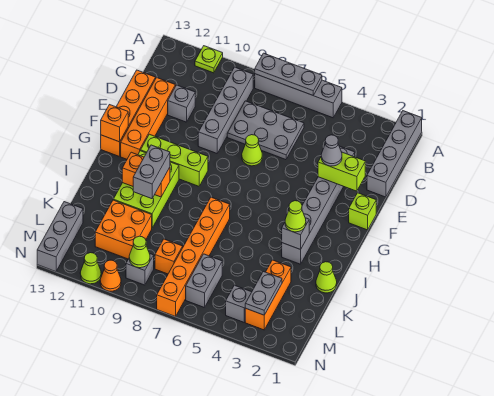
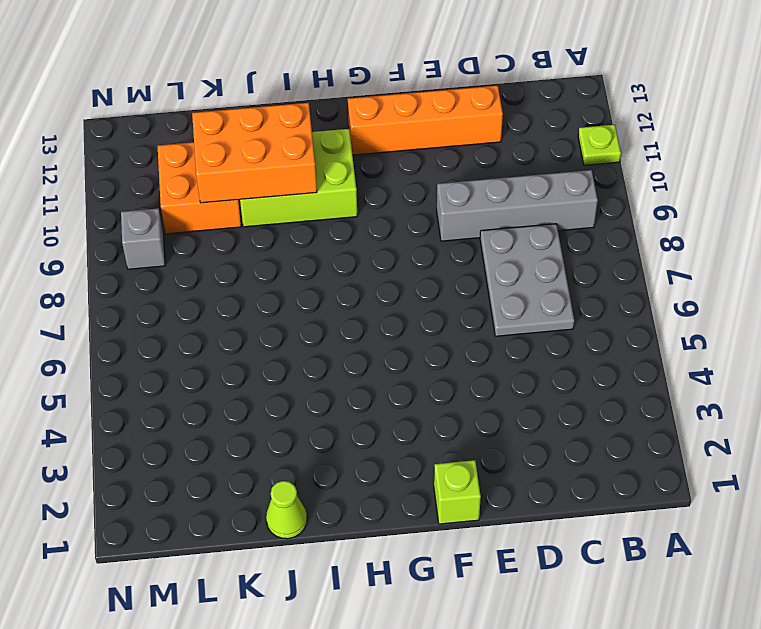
orange brick I10:K11 level 2 -> orange brick I10:I11 level 2
none -> grey brick A1:D1 level 1
none -> grey brick A5:A8 level 1
none -> grey brick D3:I3 level 1
none -> grey brick D11 level 1

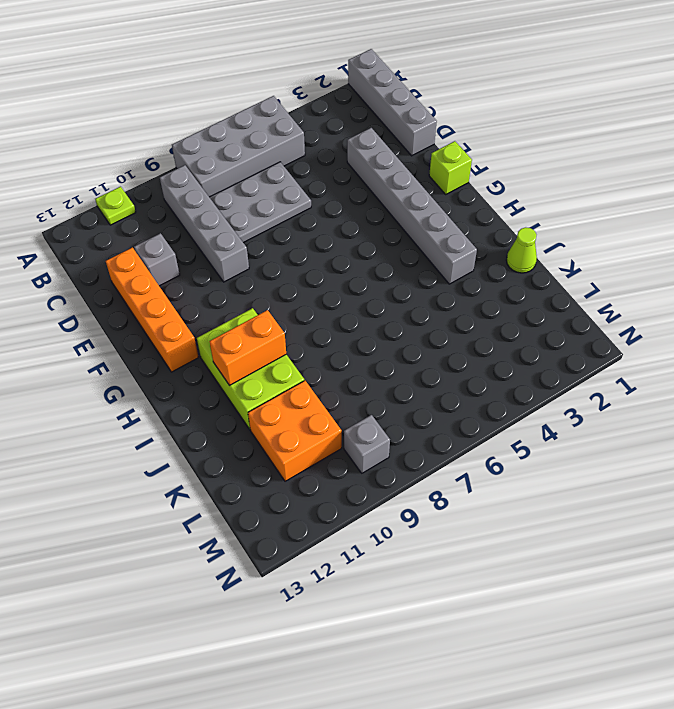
grey brick A5:B8 level 1 -> grey brick A5:A8 level 1
none -> orange brick D13:G13 level 1
none -> lime cone E7 level 1
none -> lime brick G9:G11 level 1
none -> orange brick I7:N7 level 1

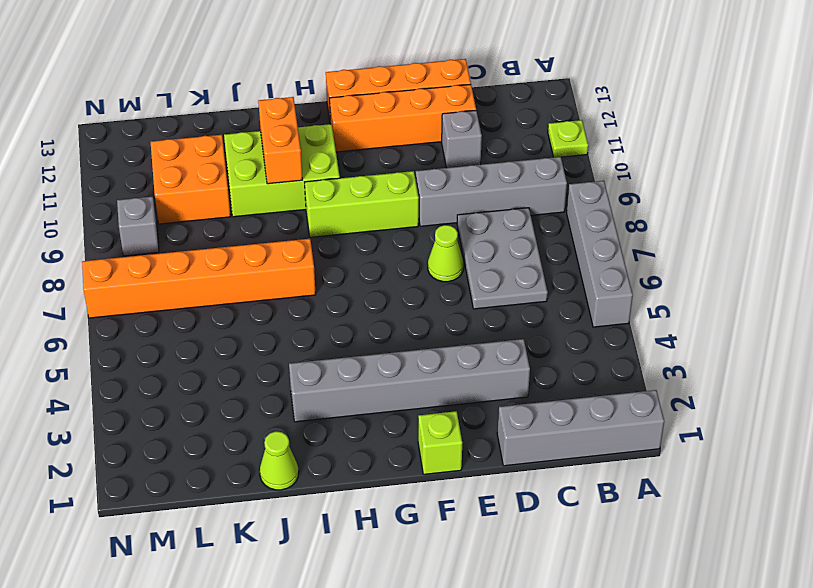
lime brick F9:H9 level 1 -> lime brick G9:G11 level 1
none -> orange brick K3:M3 level 1
none -> grey brick L6:M6 level 1
none -> orange brick L8 level 1
none -> grey brick L13:N13 level 1

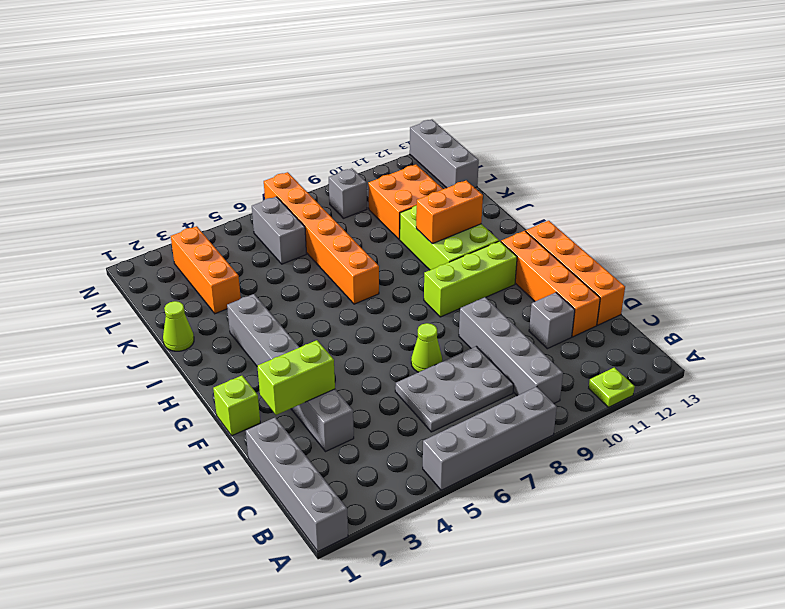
none -> orange brick L8 level 1
none -> grey brick M4 level 1
none -> orange cone N10 level 1
none -> lime cone N11 level 1

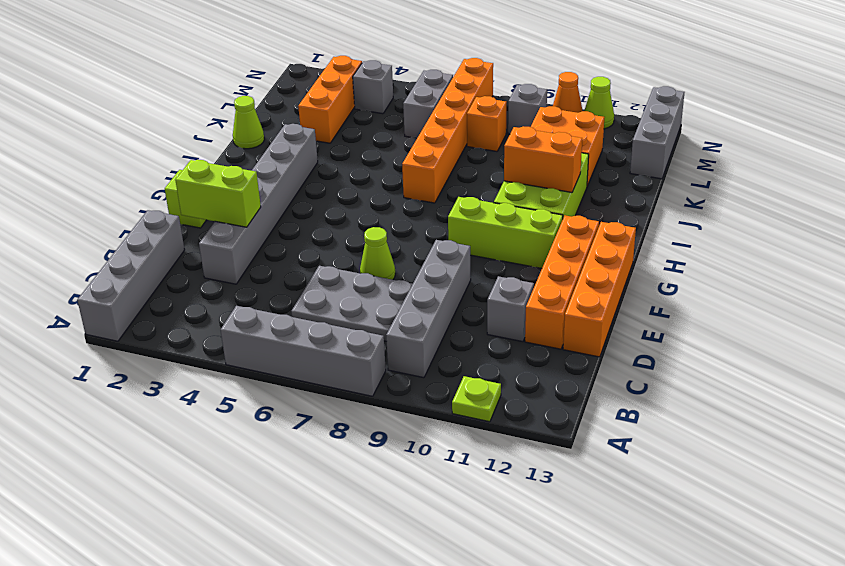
none -> grey plate A6:A8 level 2
none -> orange brick G13 level 2
none -> grey brick I3 level 2
none -> grey plate L3:M3 level 2

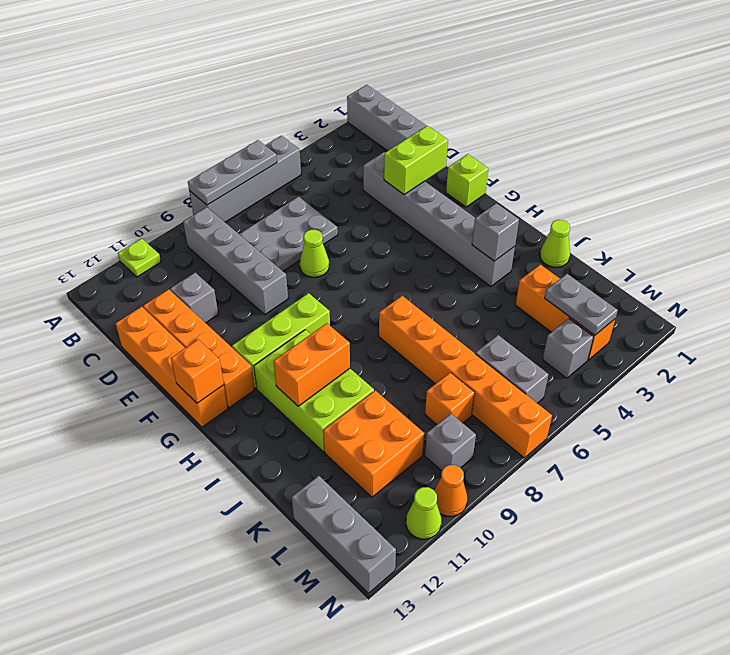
none -> lime cone M9 level 2
none -> grey cone E3 level 3
none -> lime cone I3 level 3
none -> grey brick I10:J10 level 3

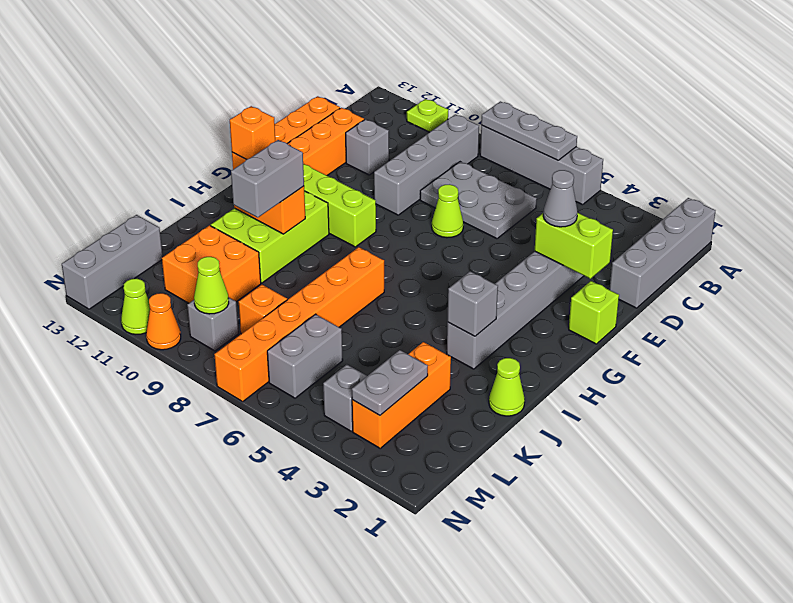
none -> lime cone I3 level 3

